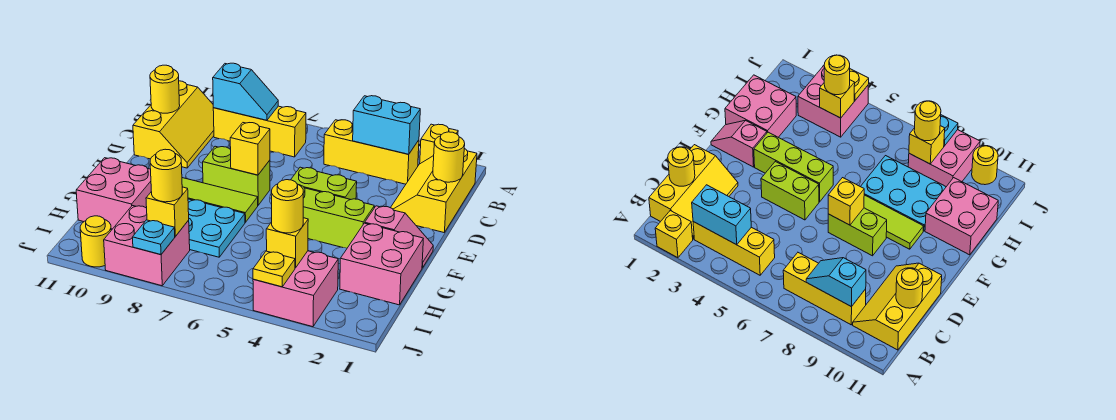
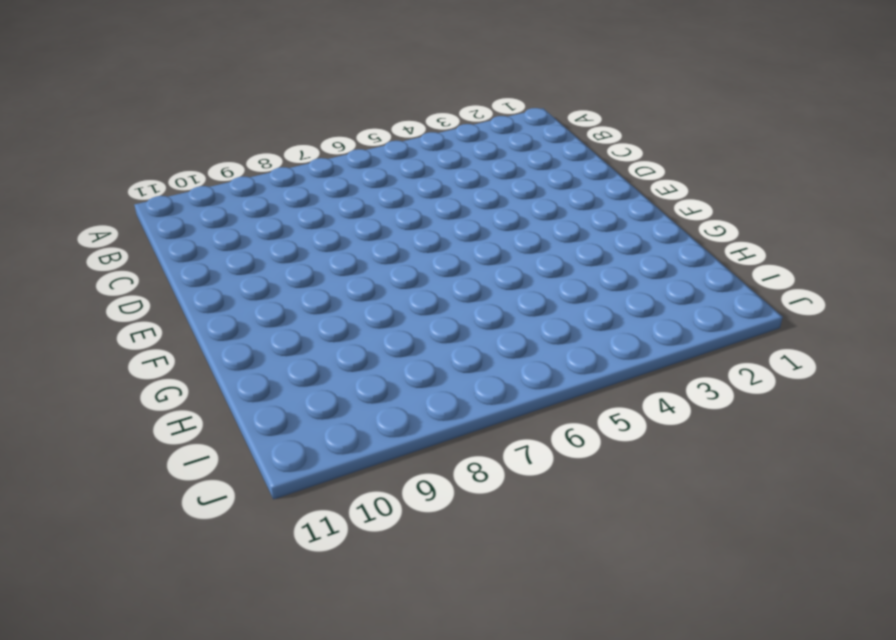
none -> yellow brick A2 level 1
none -> yellow slope B1:D2 level 1 top 1
none -> yellow brick B3:B5 level 1

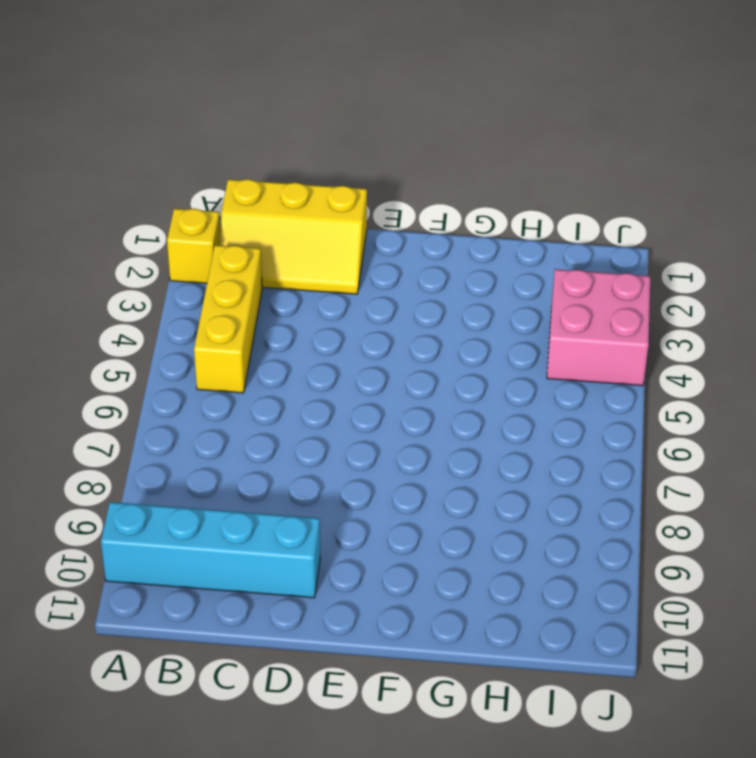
cyan brick A10:D10 level 1 -> yellow slope B10:D11 level 1 top 11
none -> yellow brick B7:B9 level 1
none -> lime brick E4:E5 level 1
none -> lime brick E7:E8 level 1

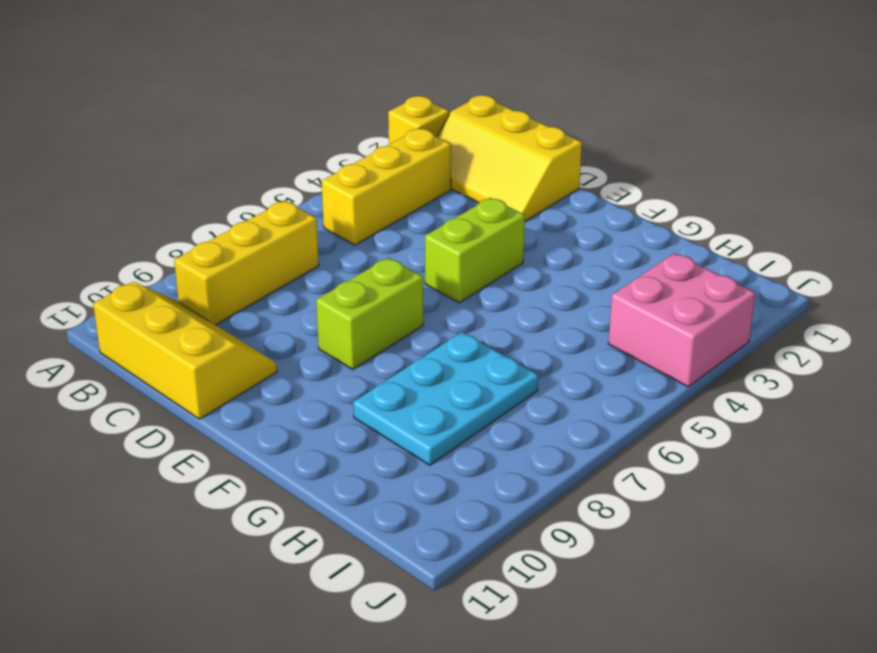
none -> pink slope F1:F2 level 1 top 2
none -> lime brick F3:F5 level 1
none -> lime tile F7:F9 level 1

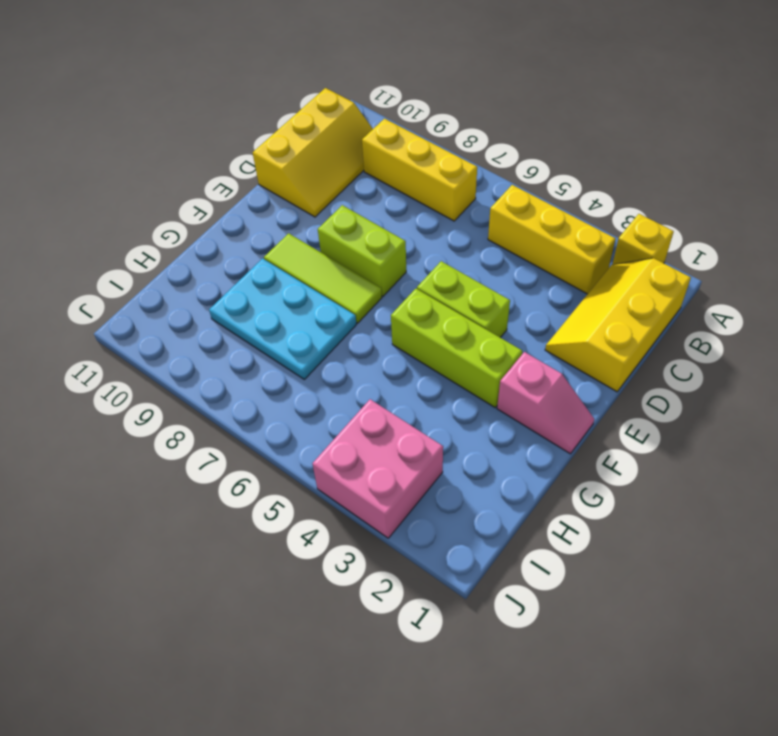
none -> pink brick G1:H2 level 1
none -> pink brick G10:H11 level 1
none -> pink brick I8:J9 level 1

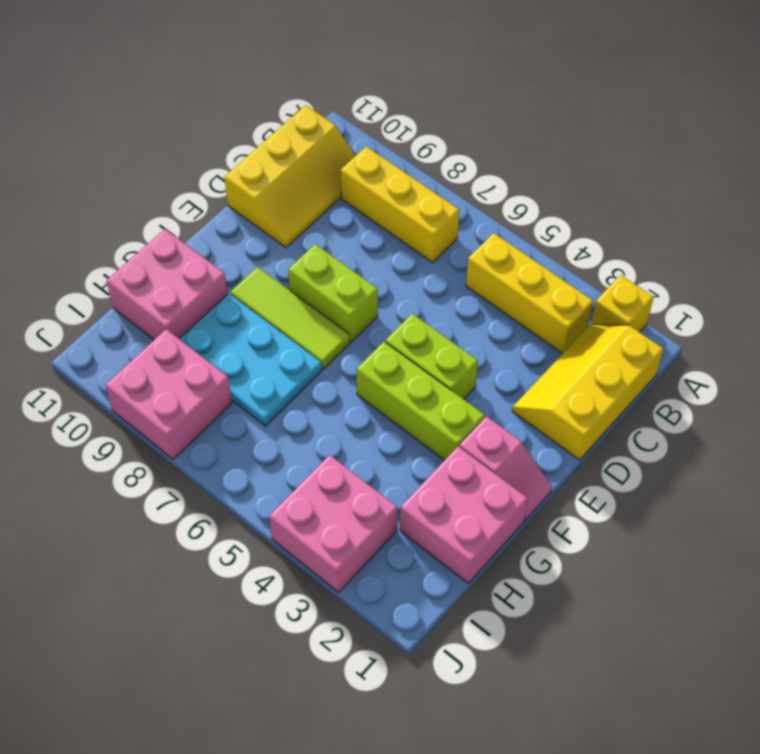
none -> yellow round brick J10 level 1
none -> cyan brick B3:B4 level 2
none -> cyan slope B8:B9 level 2 top 9

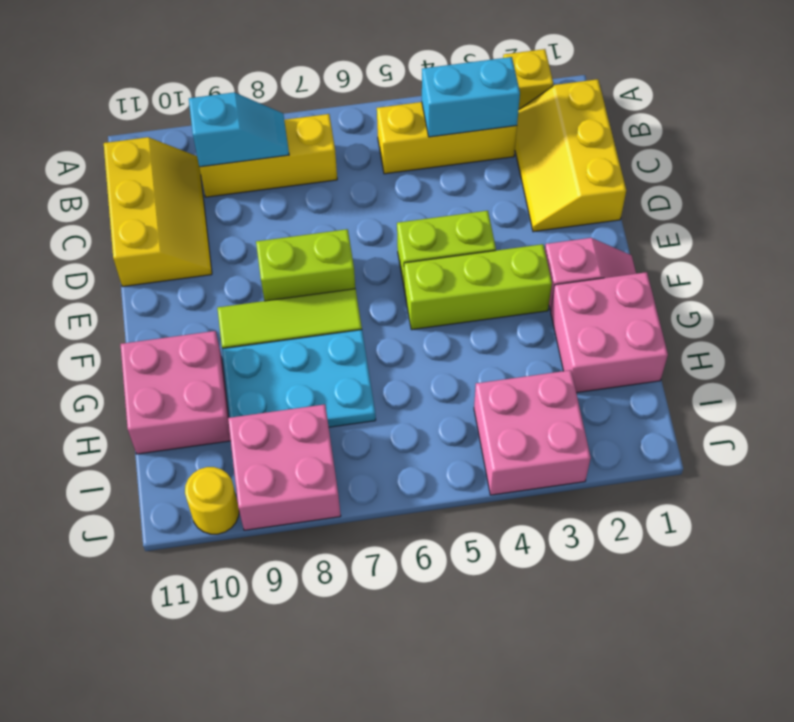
none -> yellow round brick C1 level 2
none -> yellow round brick C11 level 2
none -> yellow brick E7 level 2

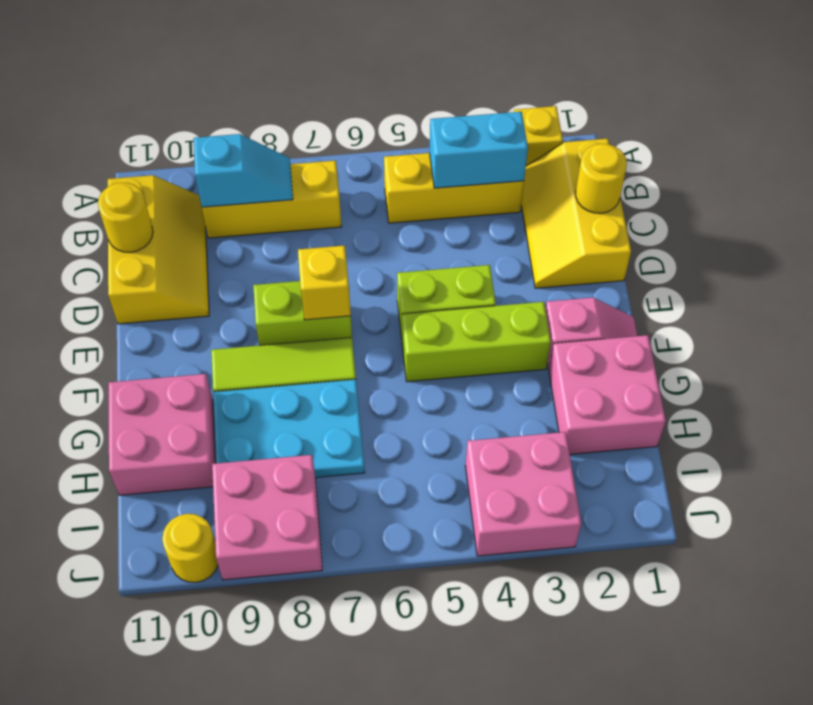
none -> yellow brick I4 level 2
none -> yellow brick I8 level 2
none -> yellow plate J4 level 2

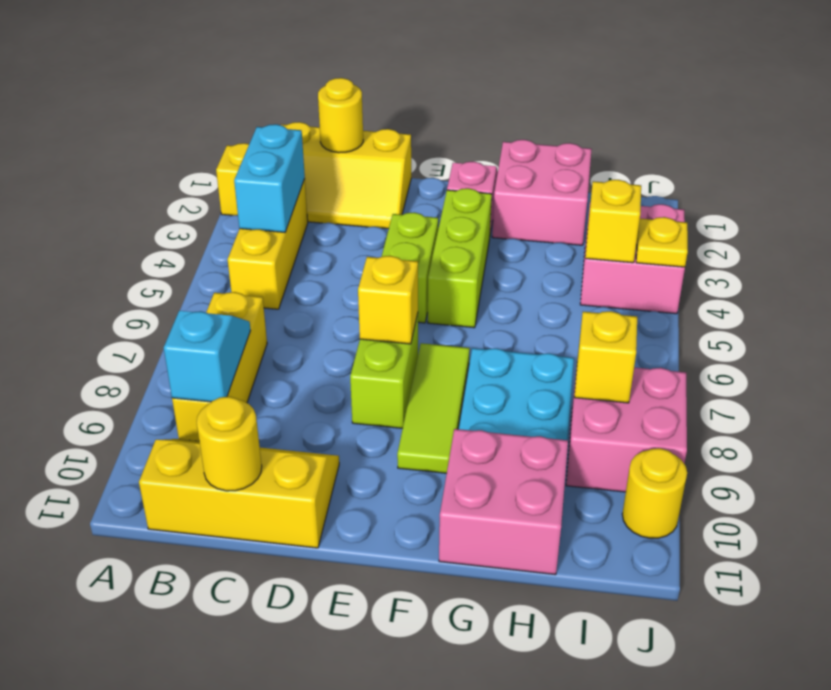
none -> cyan plate J8 level 2
none -> yellow round brick I4 level 3
none -> yellow round brick I8 level 3

